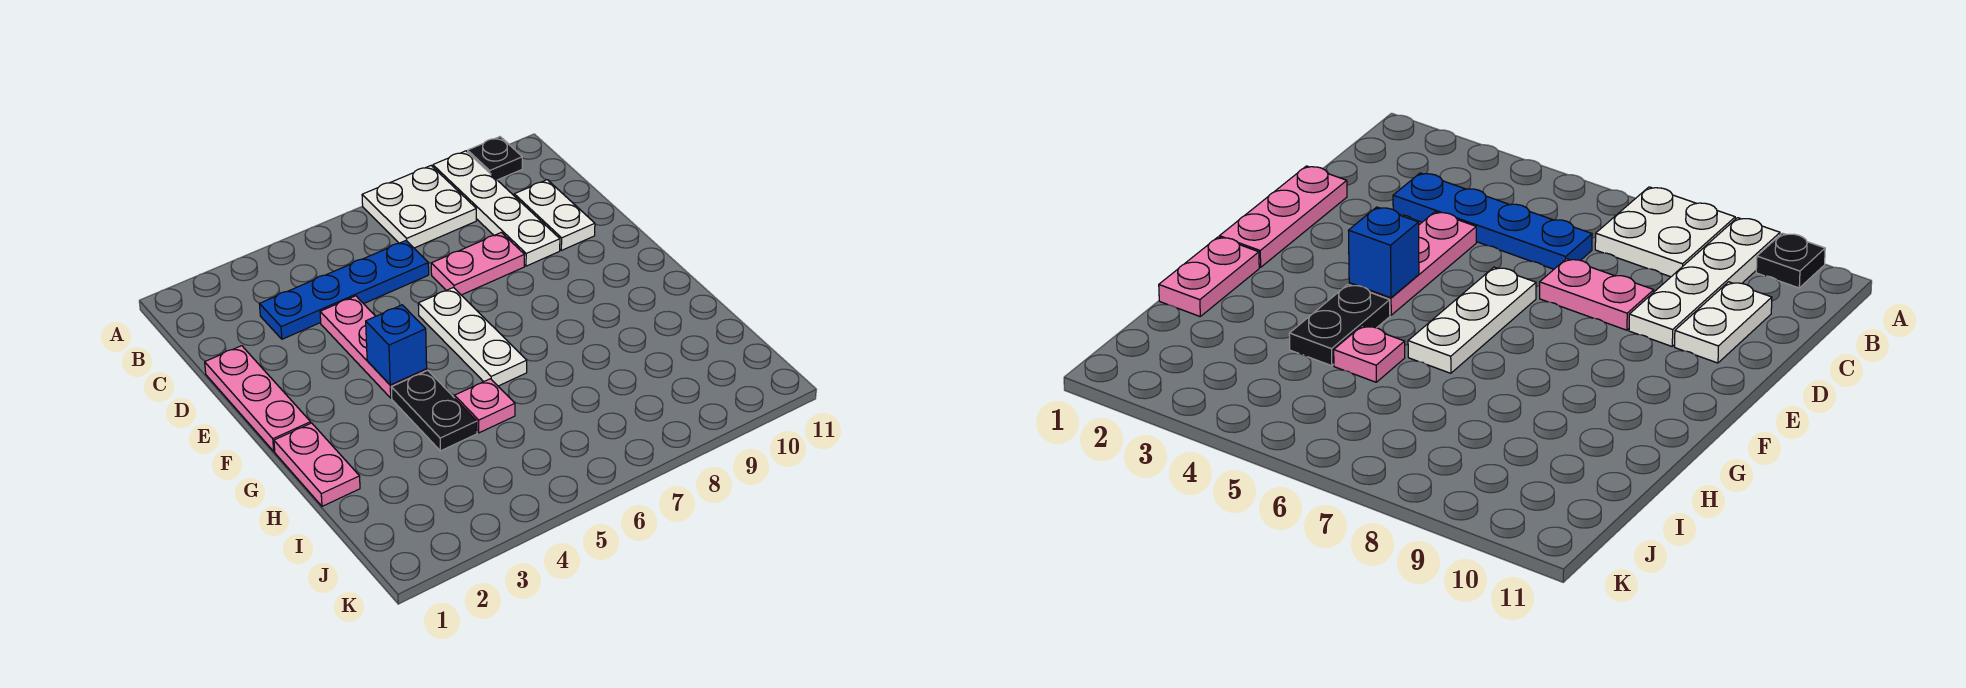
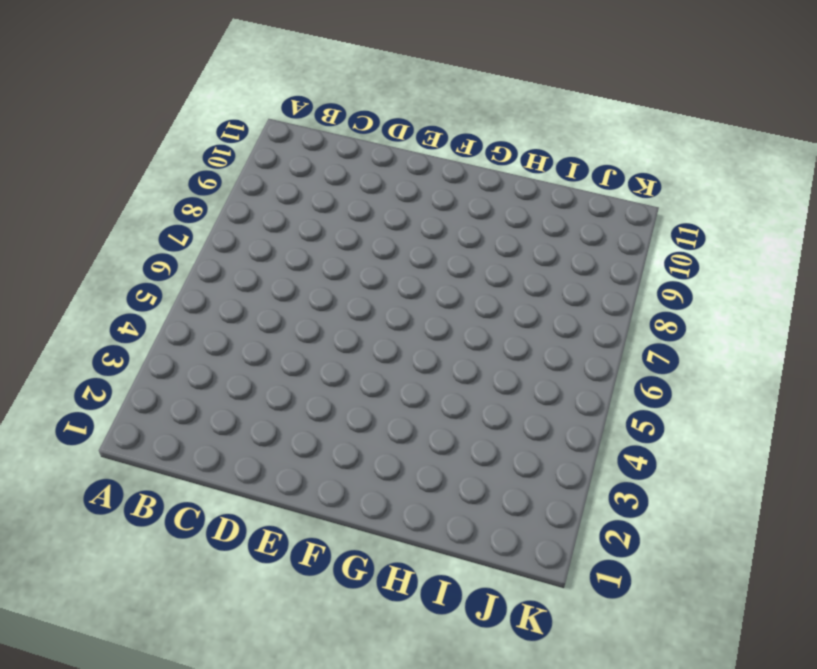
none -> white plate A7:B8 level 1
none -> white plate A9:D9 level 1
none -> black plate A10 level 1

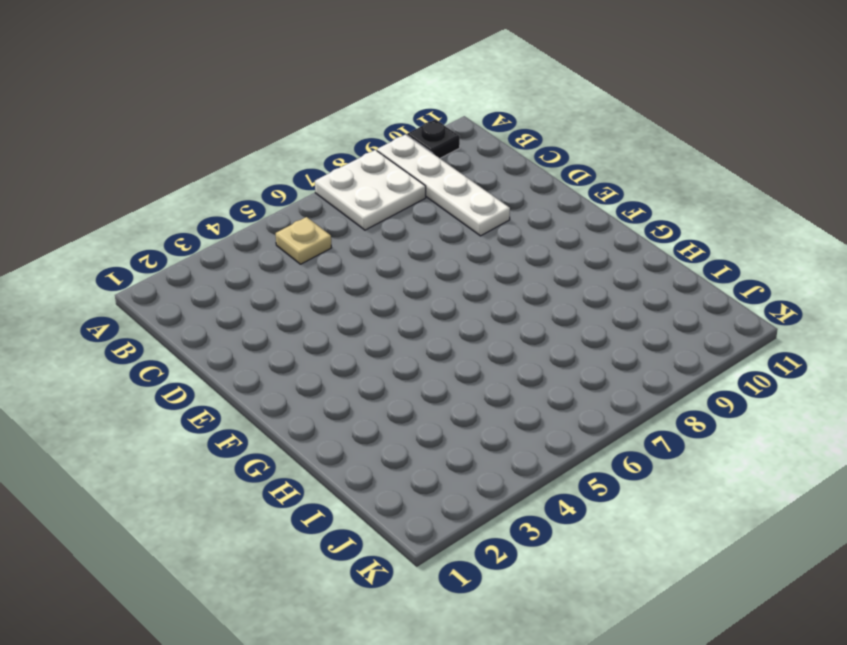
tan plate B5 level 1 -> none
none -> blue plate C3:C6 level 1
none -> white plate C10:D10 level 1
none -> pink plate D1:F1 level 1

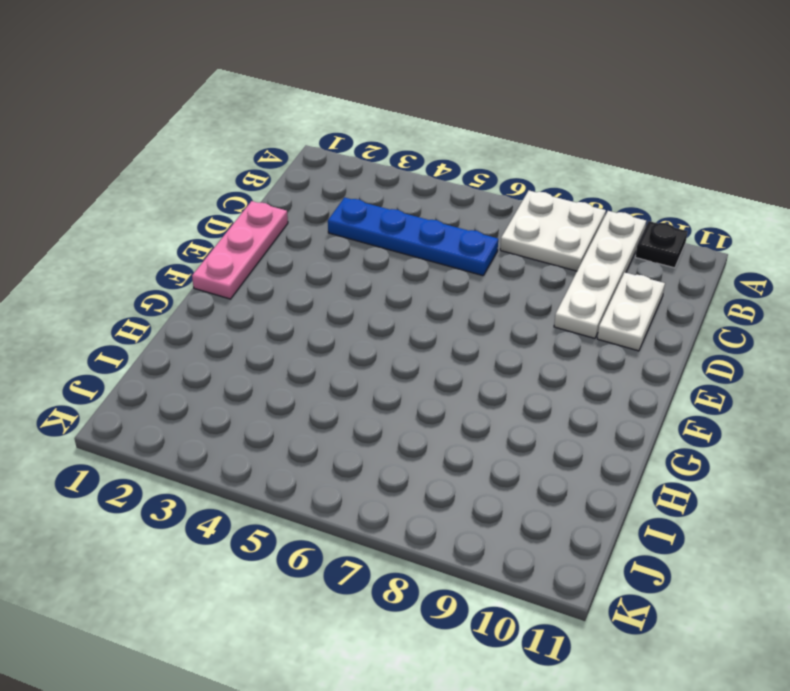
none -> pink plate D4:F4 level 1
none -> pink plate D7:D8 level 1
none -> white plate E6:G6 level 1

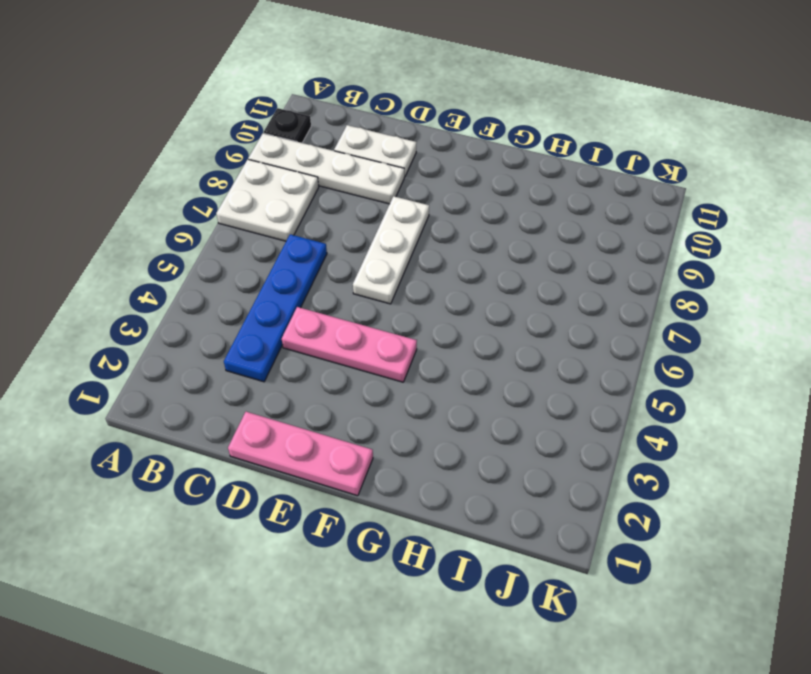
white plate E6:E8 level 1 -> white plate E6:G6 level 1
none -> pink plate D7:D8 level 1
none -> pink plate G1:H1 level 1
none -> black plate G4:H4 level 1

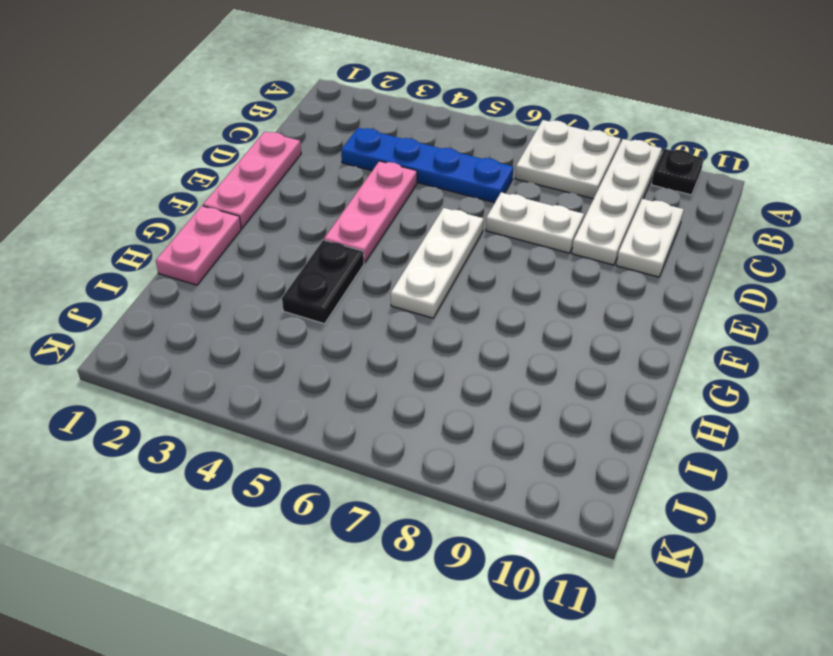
white plate D7:D8 level 1 -> pink plate D7:D8 level 1
none -> pink plate H5 level 1
none -> blue brick F4 level 2

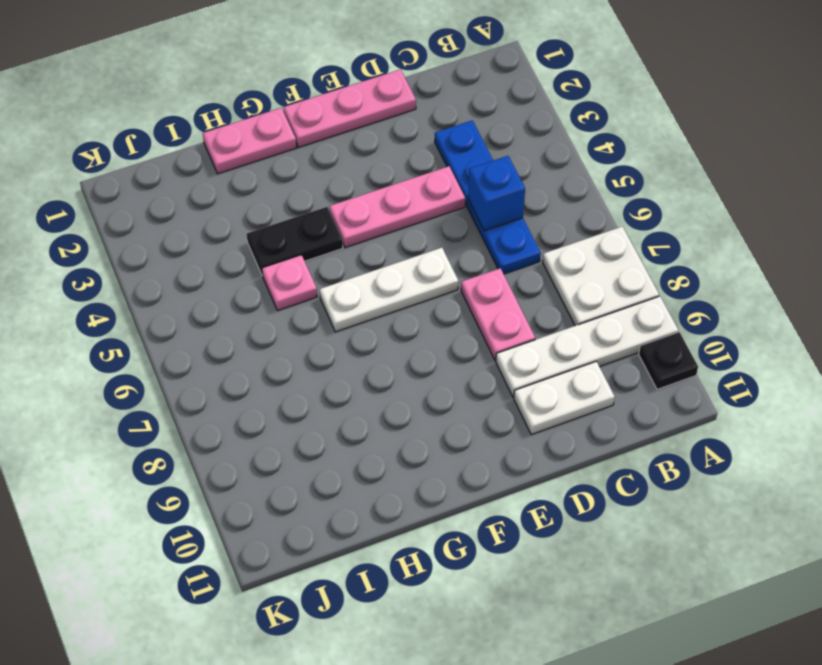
blue brick C5 level 2 -> blue brick F4 level 2

